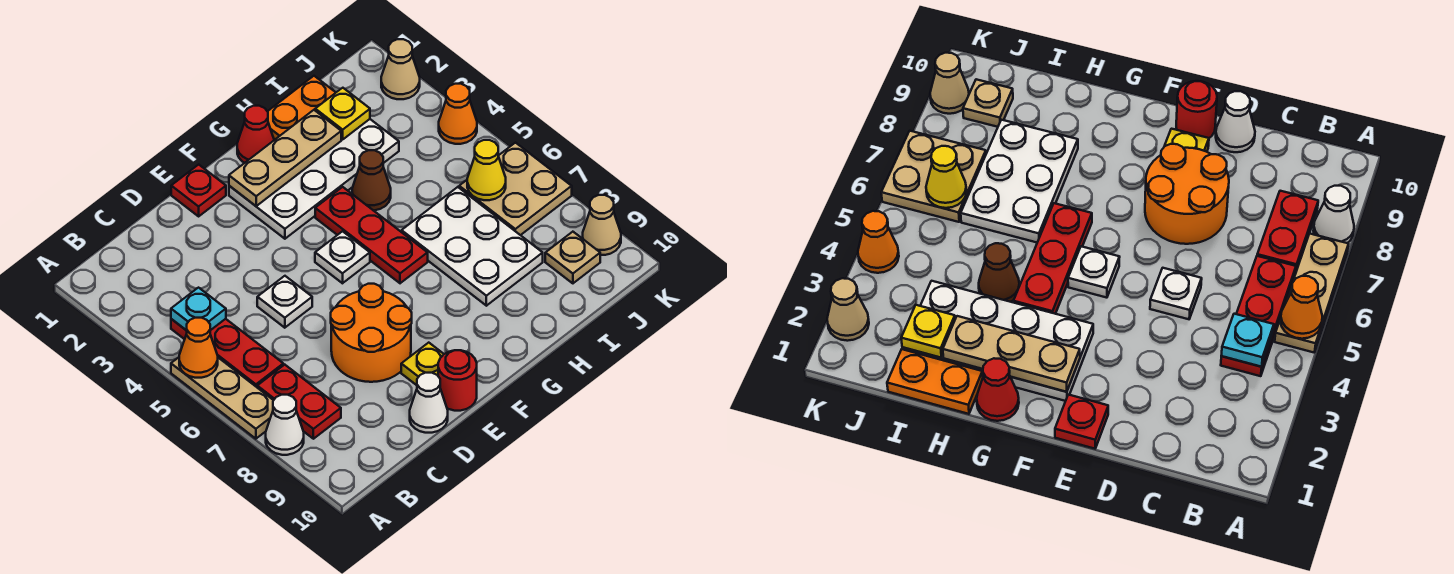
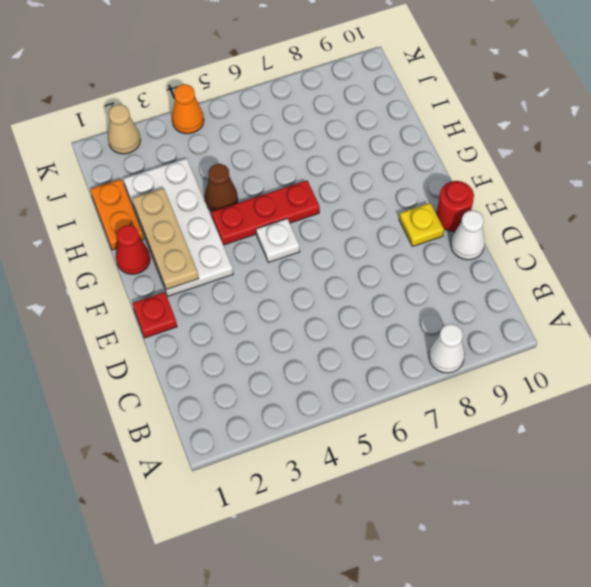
none -> tan plate A5:A7 level 1
none -> red plate B4:B6 level 1
none -> red plate B7:B8 level 1

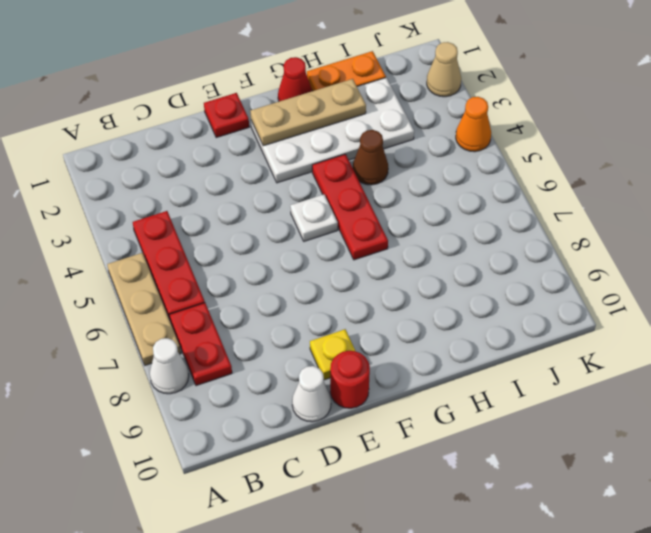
none -> white plate D5 level 1
none -> orange round brick D7:E8 level 1
none -> white plate H6:I8 level 1

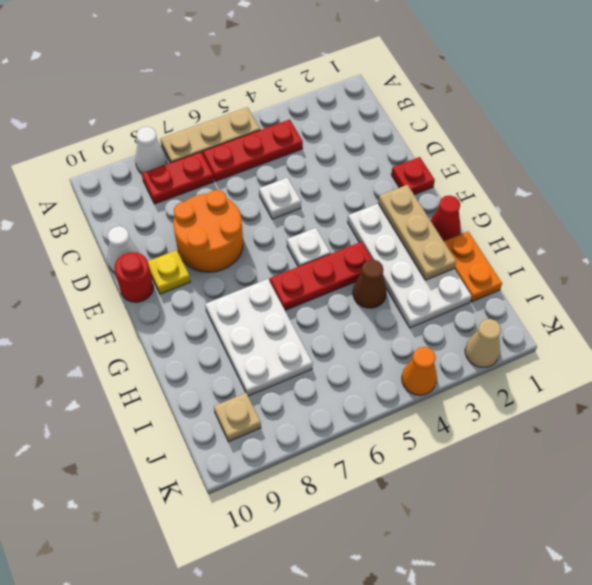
white plate G7:I8 level 1 -> white plate H6:I8 level 1
none -> tan plate J6:K7 level 1
none -> tan cone K9 level 1
none -> orange cone A5 level 2

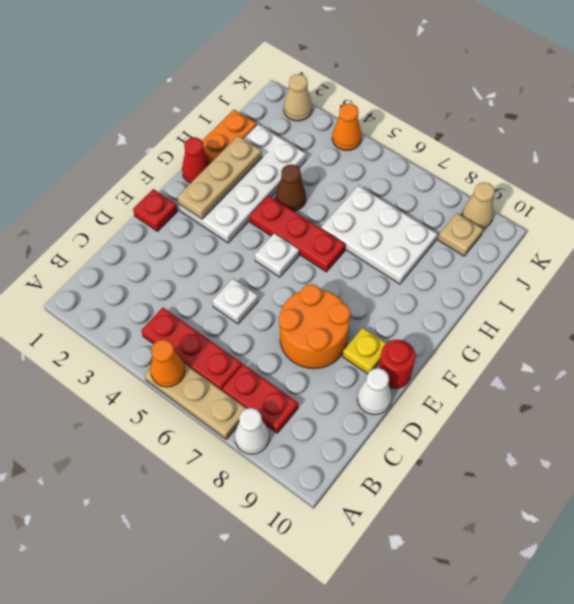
none -> tan plate J6:K7 level 1
none -> cyan plate B4 level 2
none -> yellow plate I2 level 2

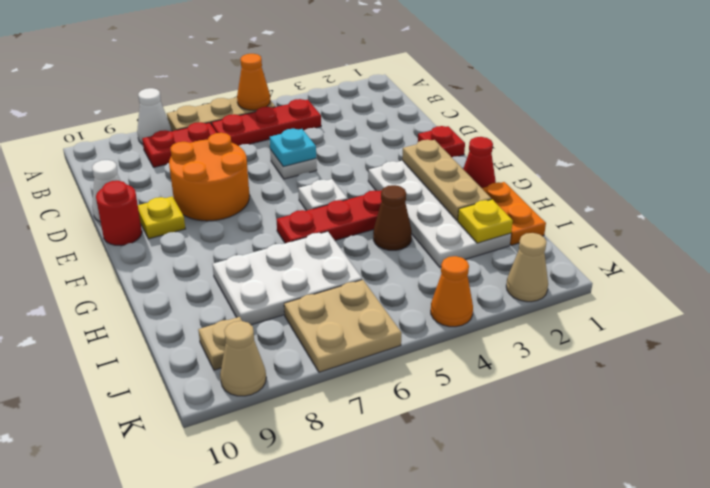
cyan plate D5 level 2 -> cyan plate B4 level 2
none -> yellow cone J6 level 2

